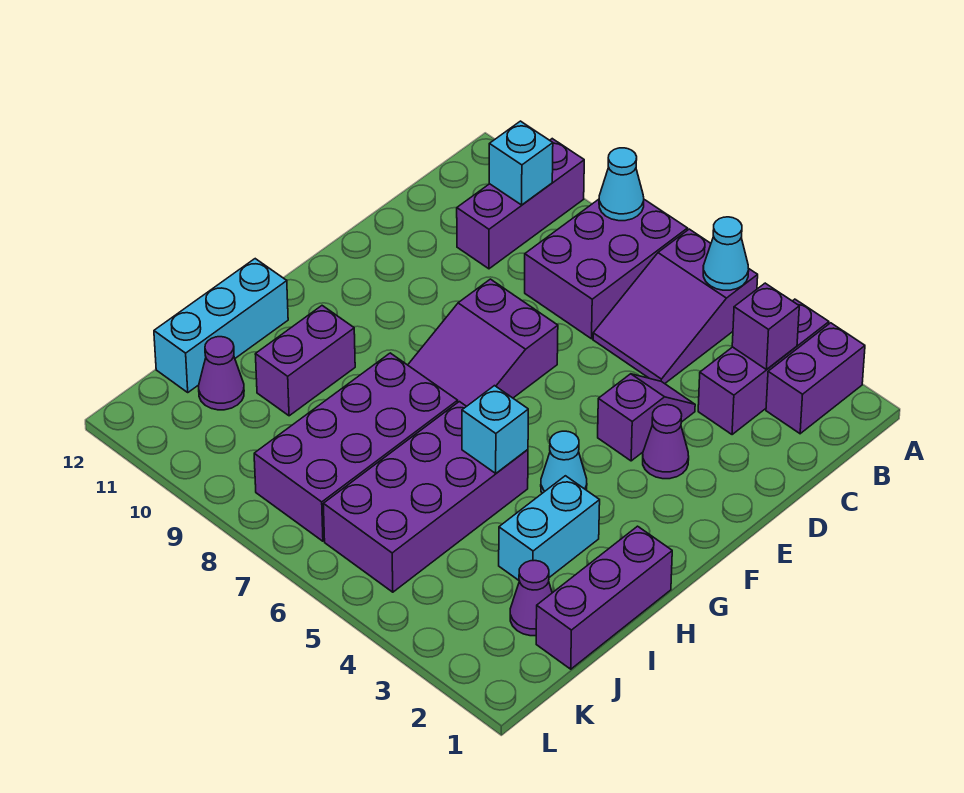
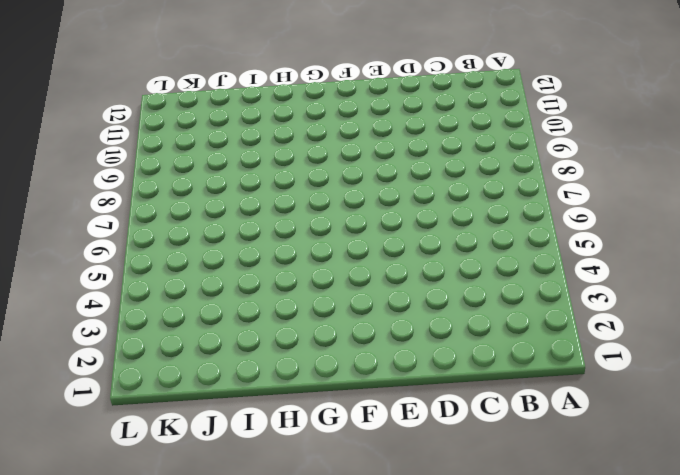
none -> purple brick A2:B2 level 1
none -> purple brick A3:C3 level 1
none -> purple slope A5:C6 level 1 top A

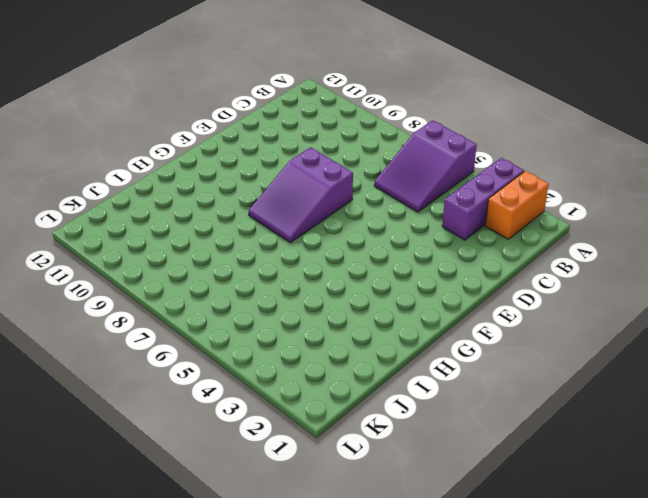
orange brick A2:B2 level 1 -> purple brick A2:B2 level 1
none -> purple brick A7:C8 level 1
none -> purple brick A10:C10 level 1
none -> purple slope D4:E4 level 1 top E

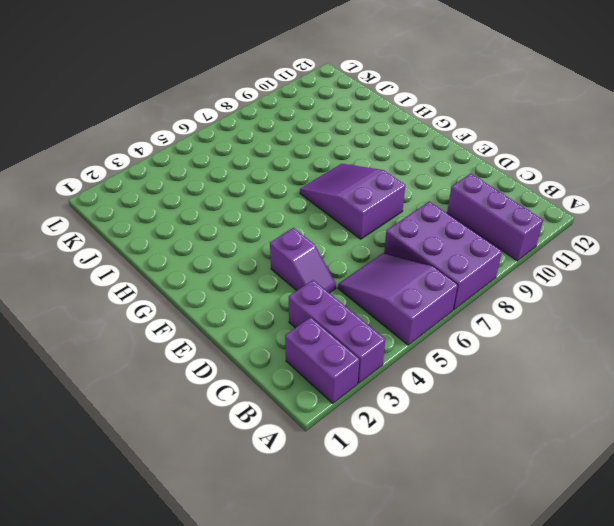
none -> purple cone E3 level 1
none -> cyan cone G4 level 1
none -> purple brick H1:J1 level 1

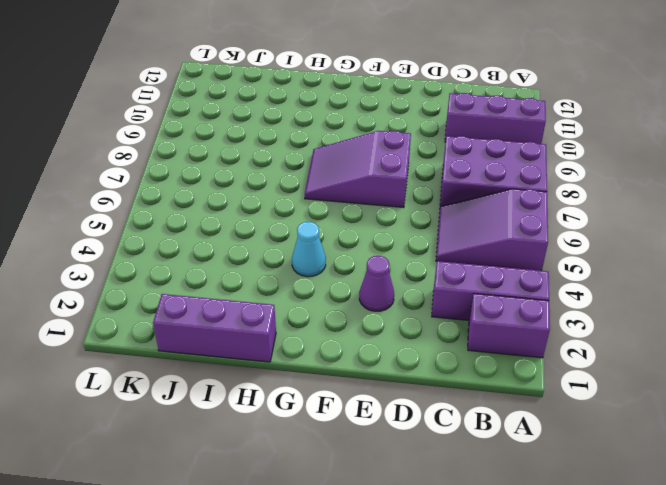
none -> purple slope D4:E4 level 1 top E
none -> cyan brick H3:I3 level 1
none -> purple brick H5:K6 level 1

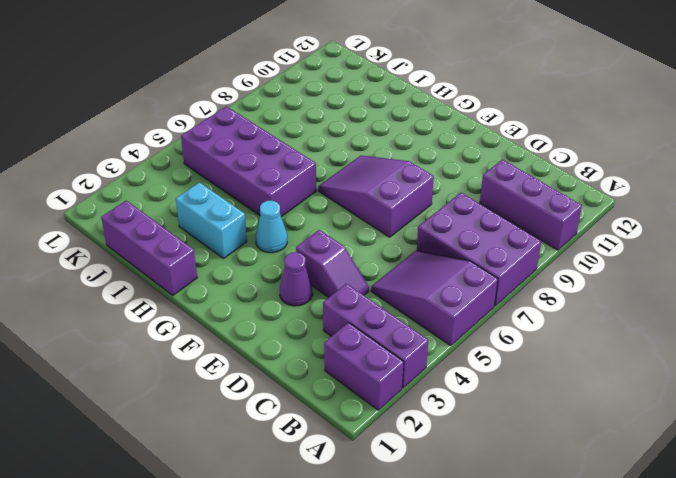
none -> purple brick H7:K8 level 1
none -> purple brick H10:I10 level 1
none -> cyan brick H12:J12 level 1

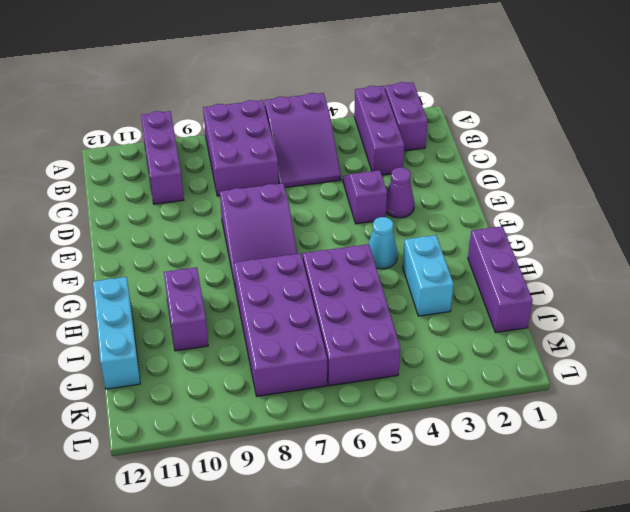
none -> purple cone J2 level 1
none -> purple cone J11 level 1
none -> cyan cone A5 level 2

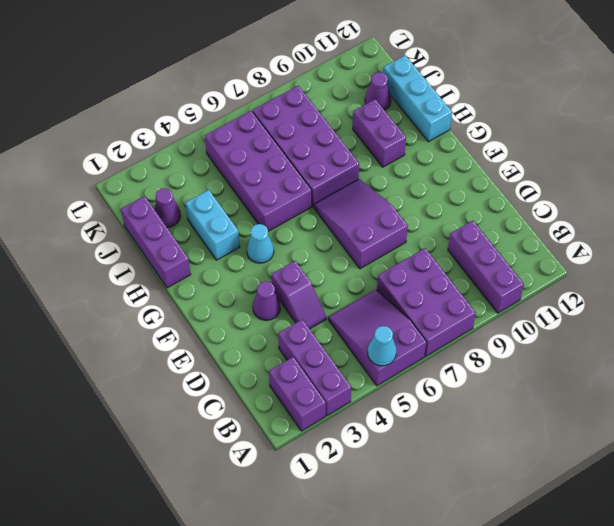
none -> cyan cone A8 level 2
none -> purple brick B3 level 2
none -> cyan brick B10 level 2

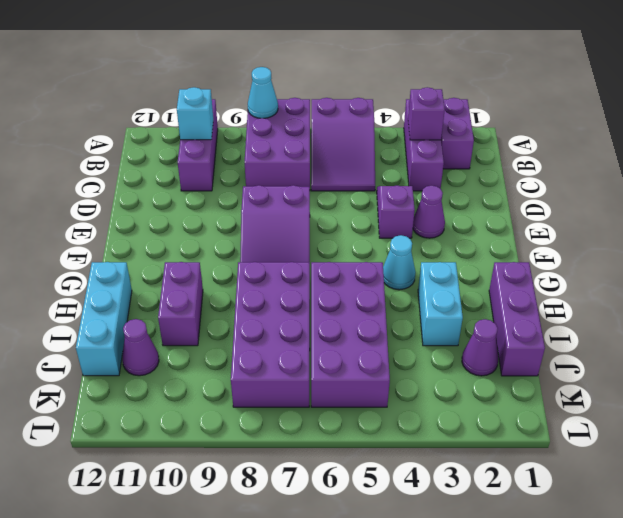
none -> cyan cone A5 level 2
none -> cyan brick H5 level 2

